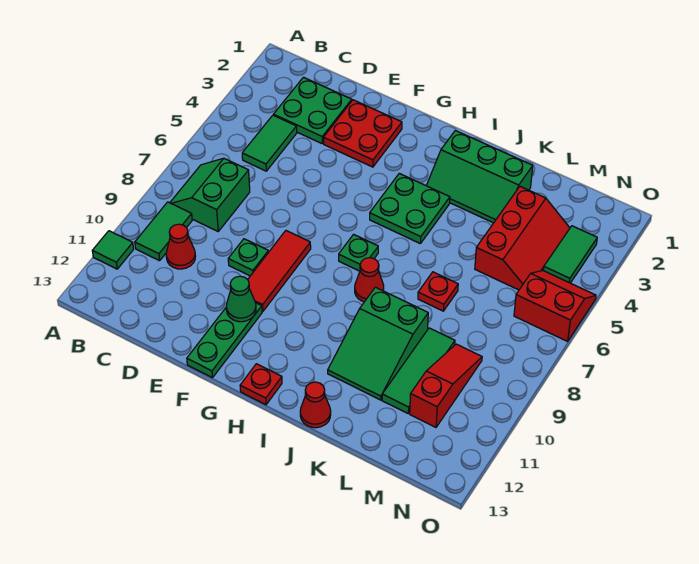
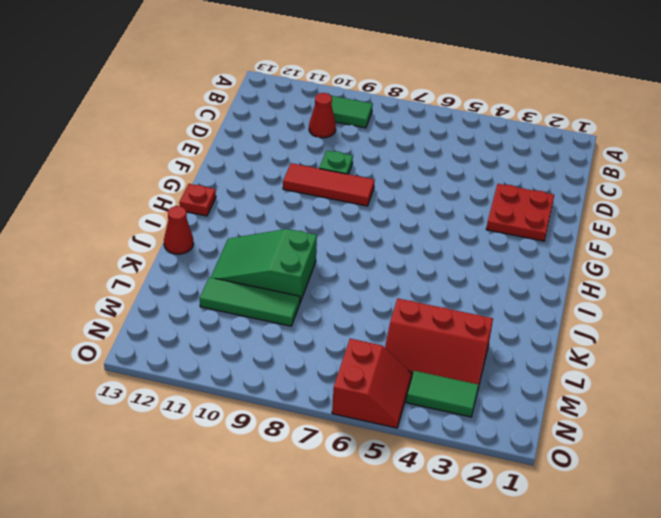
none -> green tile A11 level 1
none -> green slope B7:C8 level 1 top C
none -> green plate C2:D3 level 1

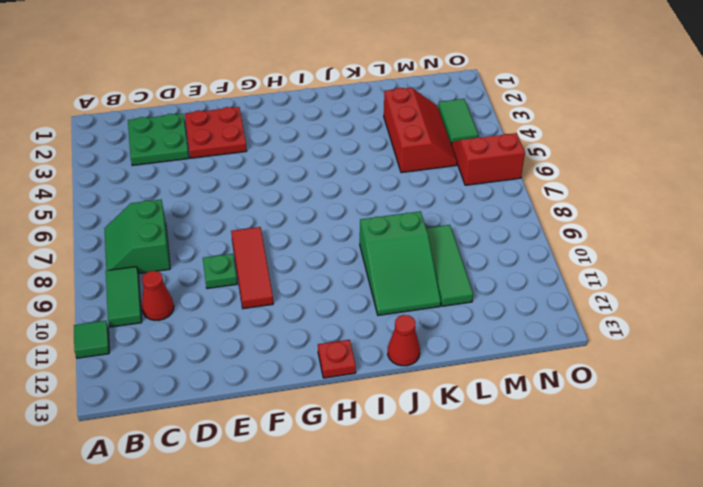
none -> green tile C4:C5 level 1
none -> green plate F11:F13 level 1
none -> green plate H4:I5 level 1

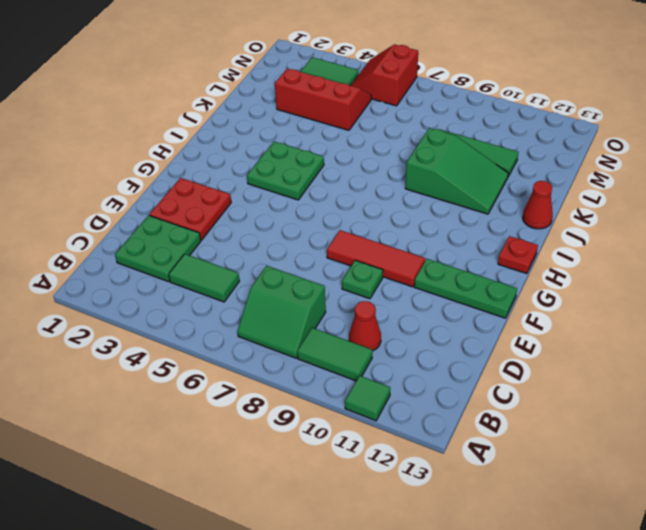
none -> green plate H7 level 1
none -> green slope I2:K3 level 1 top 2
none -> red cone I8 level 1

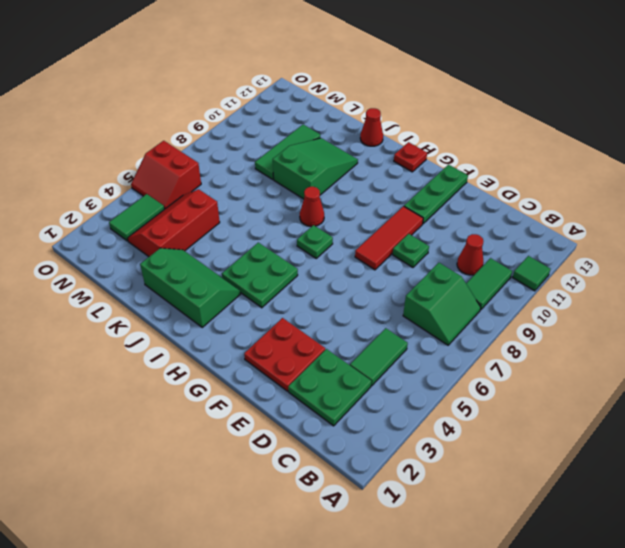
none -> red plate K7 level 1
none -> red slope M9:M11 level 1 top 11
none -> green cone F11 level 2

